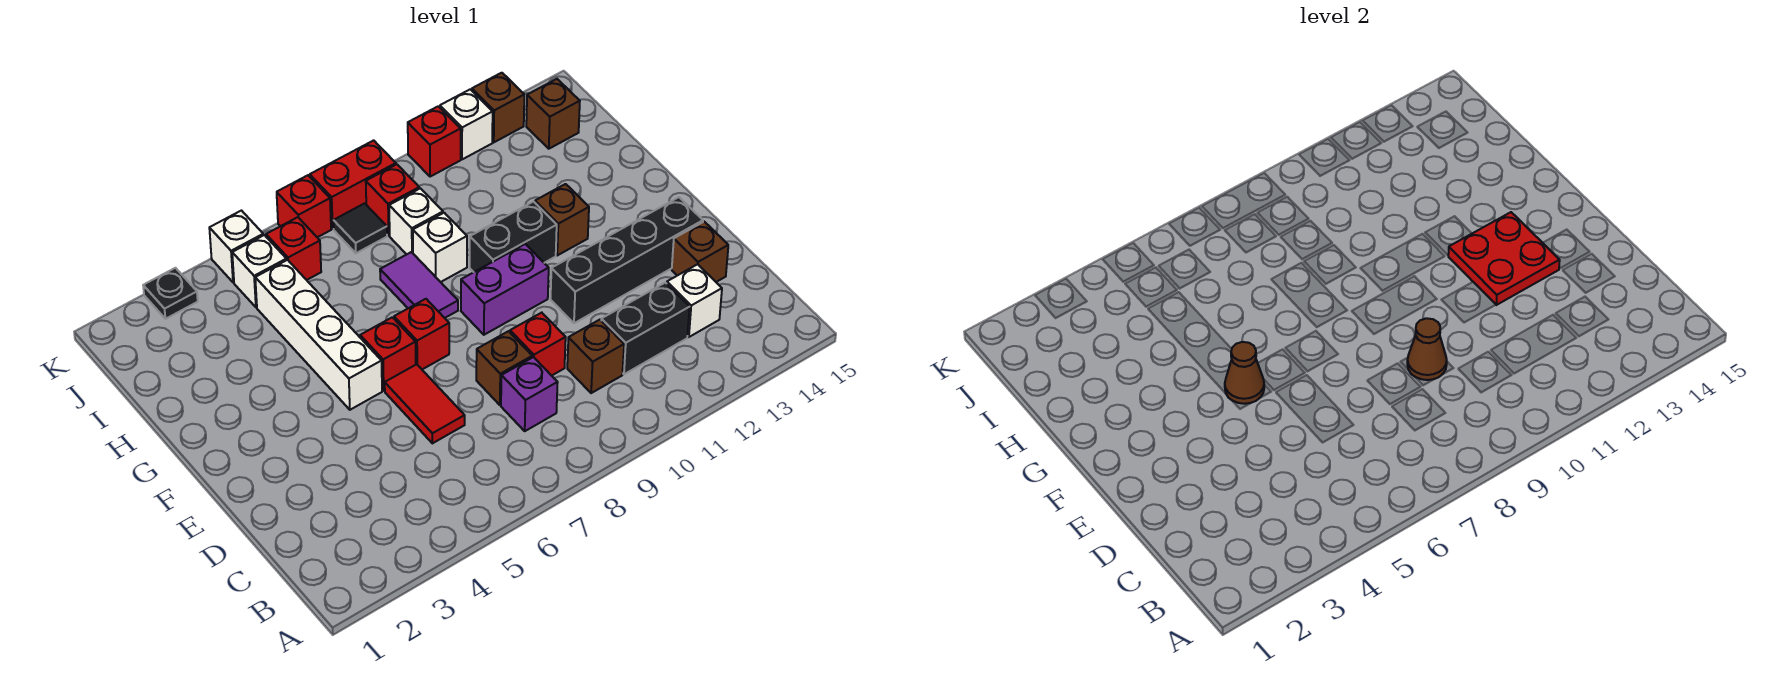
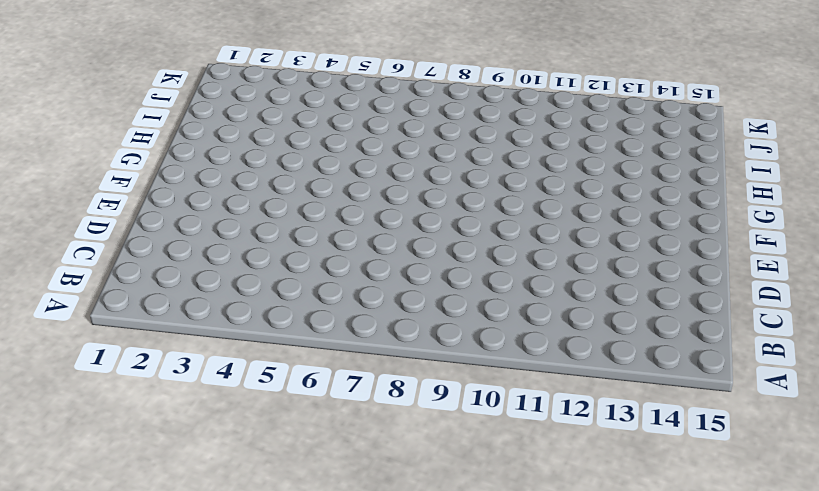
none -> purple brick C8 level 1
none -> brown brick C10 level 1
none -> black brick C11:C12 level 1
none -> white brick C13 level 1

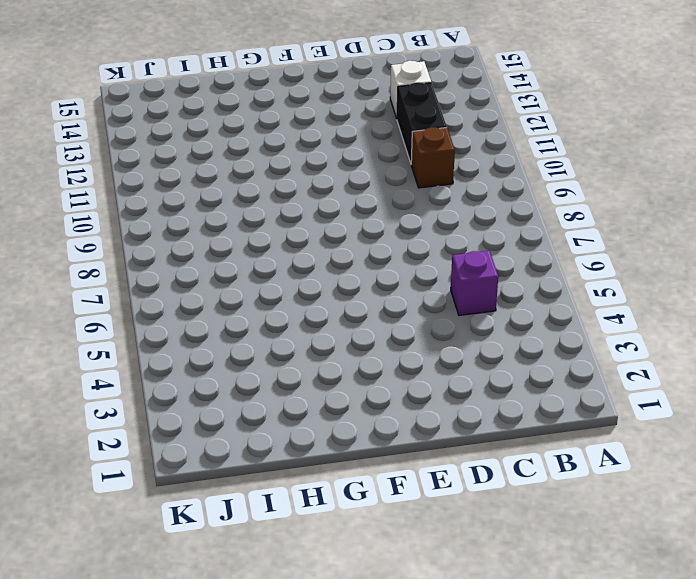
purple brick C5 level 1 -> purple brick C8 level 1
none -> red tile D6:E6 level 1
none -> brown brick D8 level 1
none -> red brick D9 level 1
none -> brown brick D14 level 1

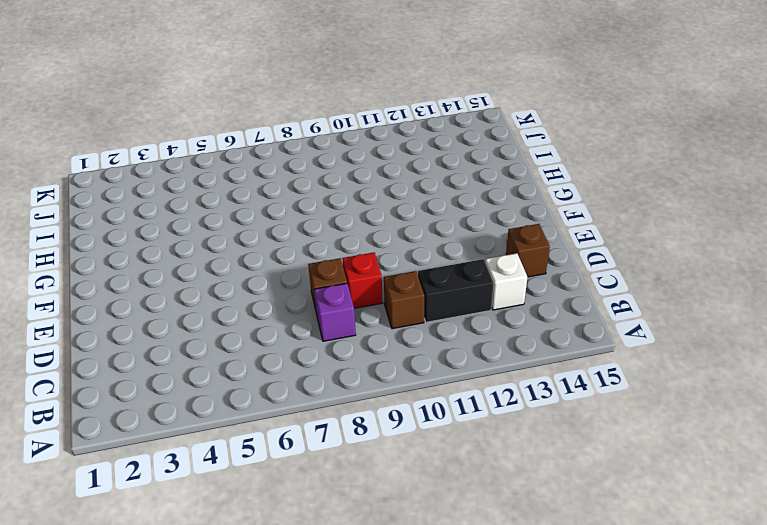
none -> red tile D6:E6 level 1
none -> black brick E11:E14 level 1
none -> white brick F5:I5 level 1
none -> red brick F6 level 1

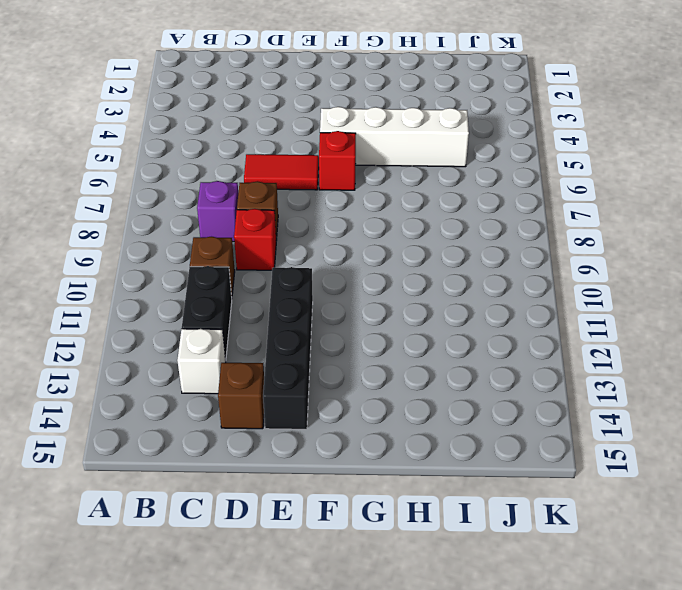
none -> red brick F7 level 1
none -> purple brick F9:F10 level 1
none -> purple tile G8:H8 level 1
none -> black brick G10:G11 level 1

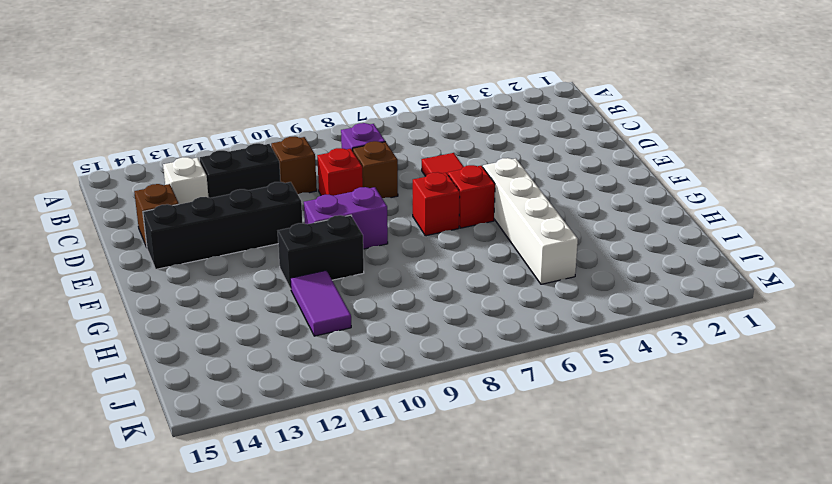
purple tile H11:I11 level 1 -> purple tile G8:H8 level 1
none -> brown brick G12 level 1
none -> white brick H9 level 1
none -> white brick I9 level 1
none -> white brick J5 level 1

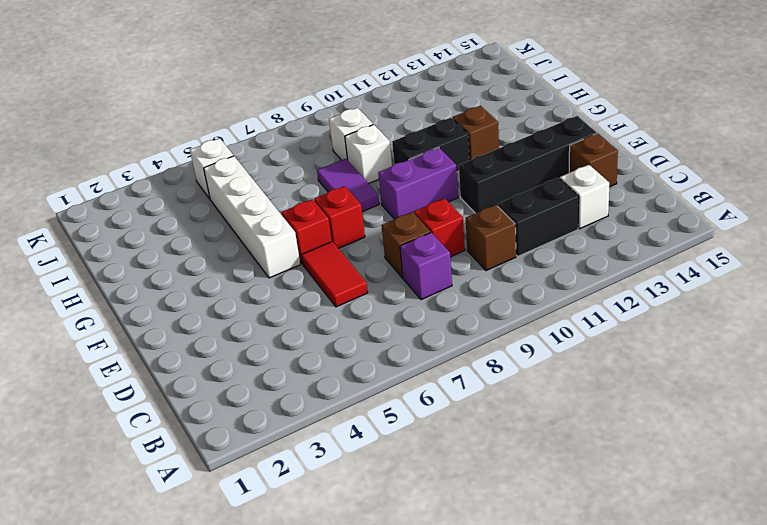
none -> red brick J6 level 1
none -> black tile J8 level 1
none -> red brick J9 level 1
none -> brown brick J14 level 1

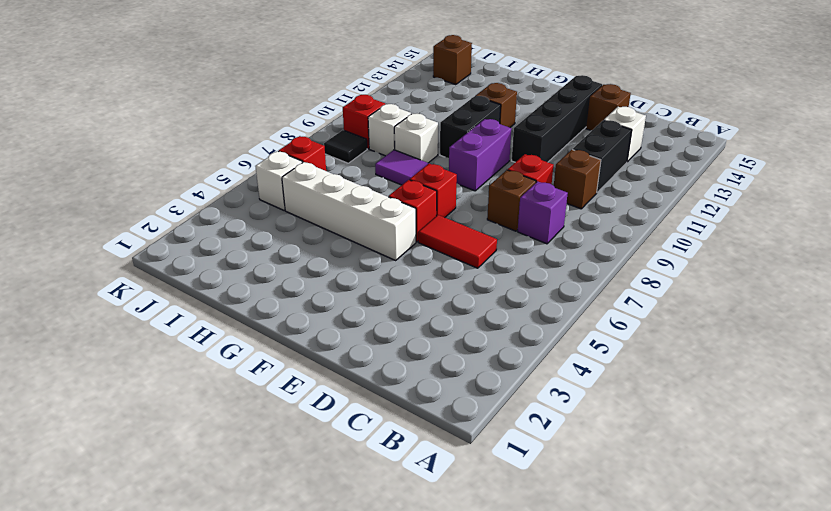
none -> black plate K3 level 1
none -> white brick K5 level 1
none -> red brick K7 level 1
none -> red brick K8:K9 level 1

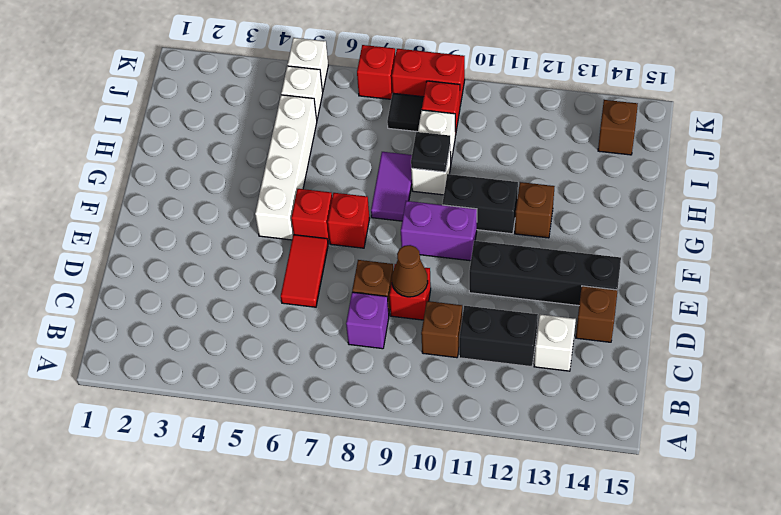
black plate H9 level 2 -> black plate K3 level 1
none -> red brick J6 level 1
none -> red brick K11 level 1
none -> white brick K12 level 1
none -> brown brick K13 level 1

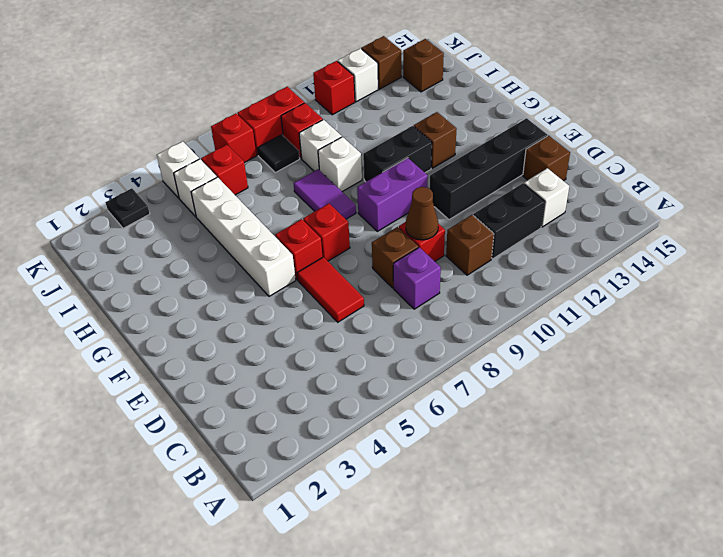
none -> red plate E12:F13 level 2
none -> brown cone F5 level 2

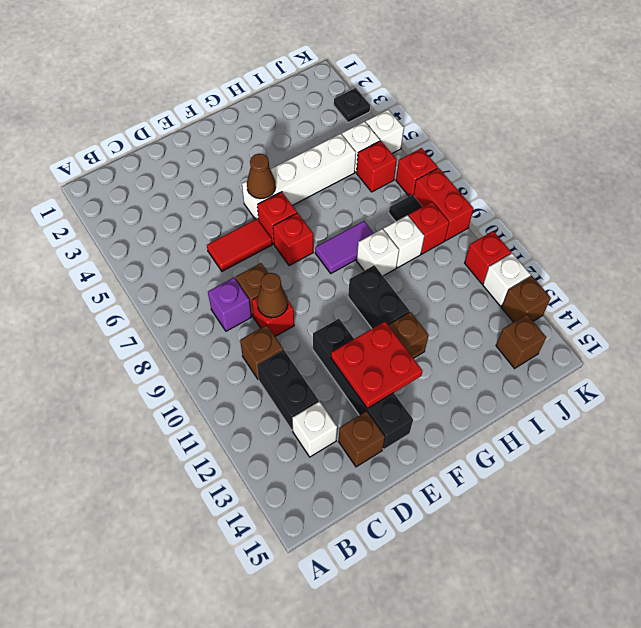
none -> purple brick F9:F10 level 1

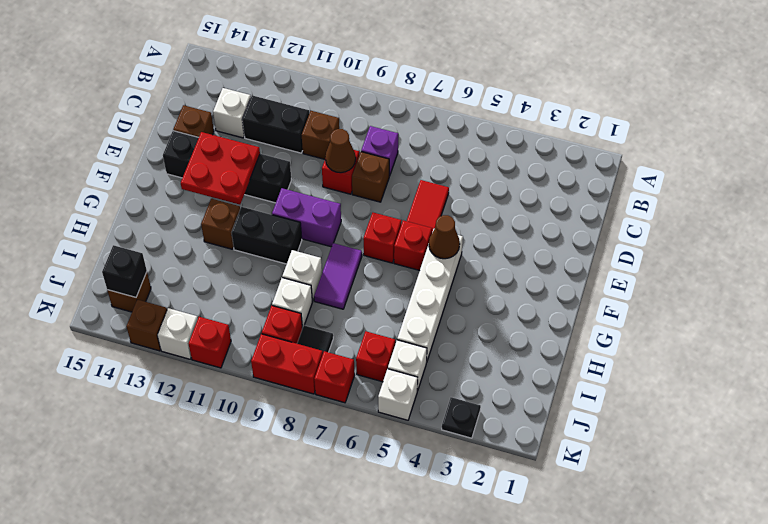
black brick J14 level 2 -> none

